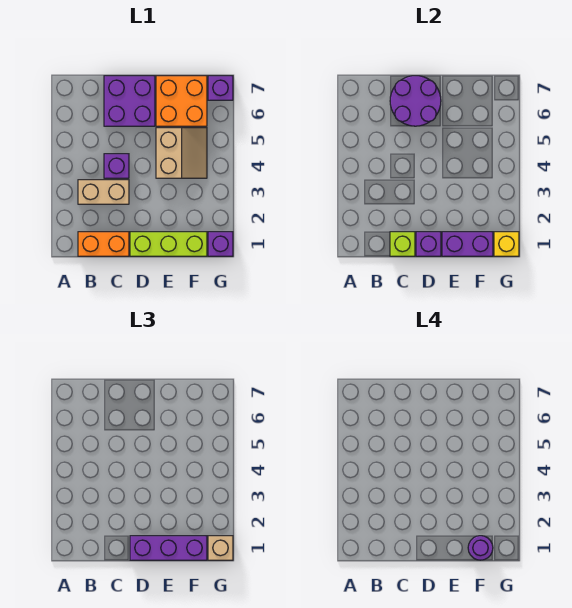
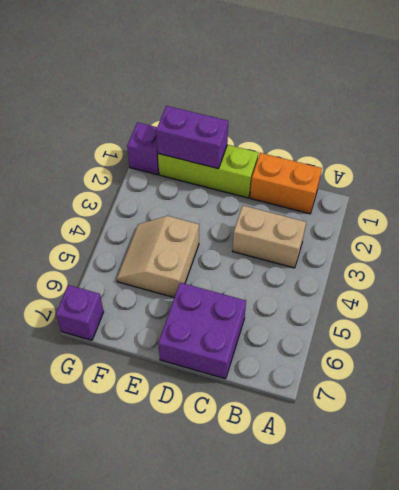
none -> purple brick C4 level 1
none -> orange brick E6:F7 level 1
none -> lime brick C1 level 2

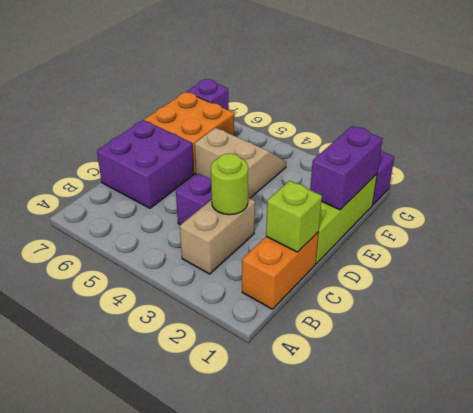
lime round brick C3 level 2 -> none
none -> purple round brick C6:D7 level 2
none -> purple brick D1 level 2
none -> yellow brick G1 level 2

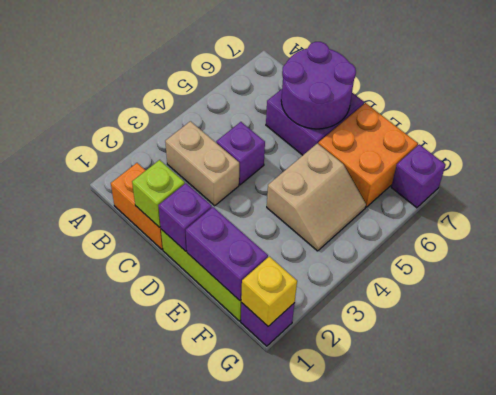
none -> purple brick D1:F1 level 3
none -> tan brick G1 level 3
none -> purple round brick F1 level 4

